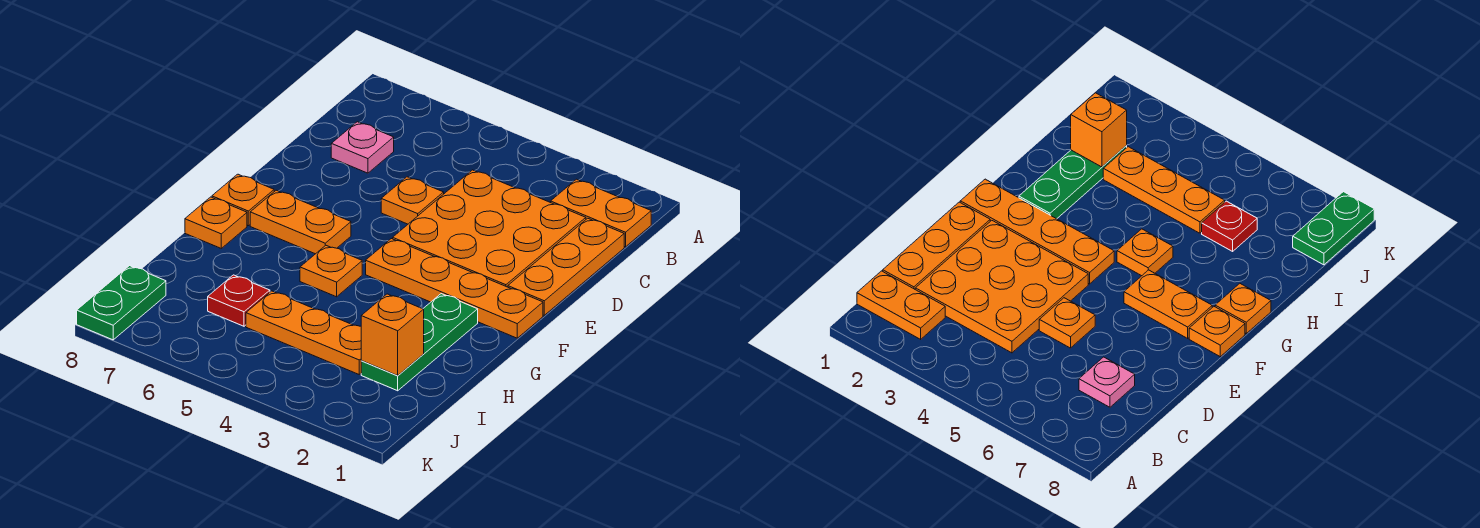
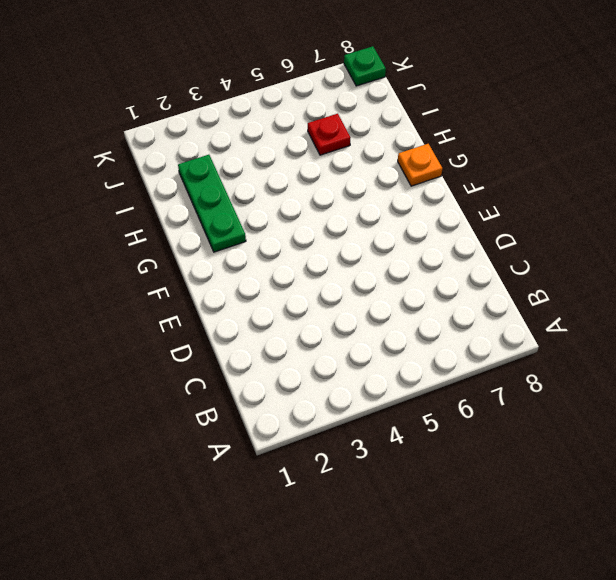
green plate K8 level 1 -> green plate J8:K8 level 1
none -> orange plate B1:B2 level 1
none -> orange plate C1:E1 level 1
none -> orange plate C2:E4 level 1

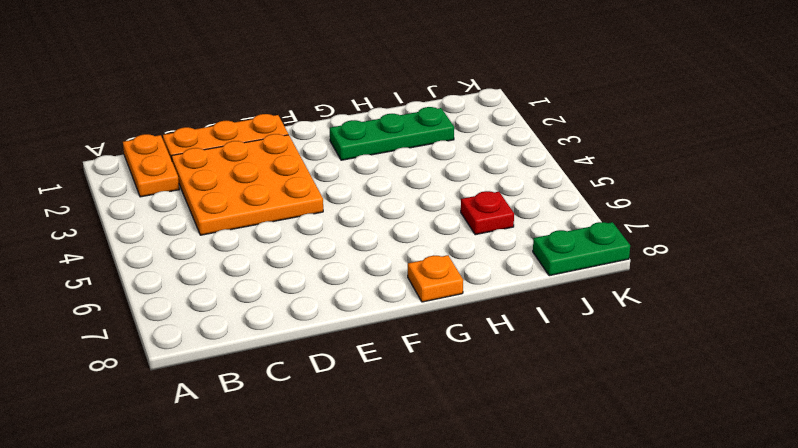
none -> pink plate C7 level 1
none -> orange plate D5 level 1
none -> orange plate F1:F4 level 1

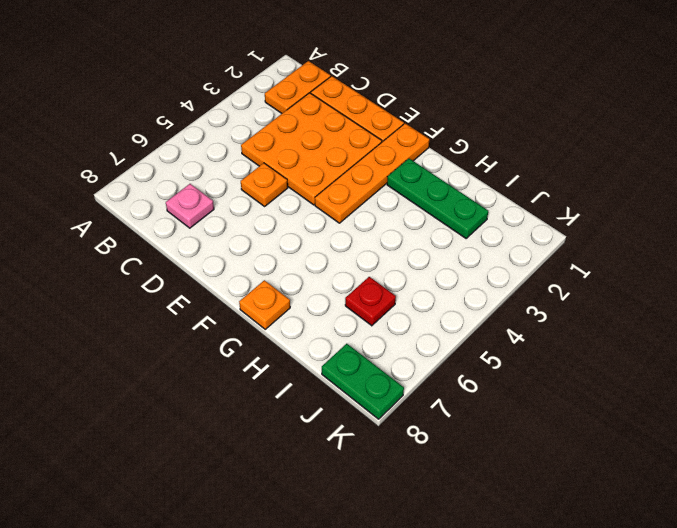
none -> orange plate F6:F7 level 1
none -> orange plate F8 level 1
none -> orange plate G5 level 1

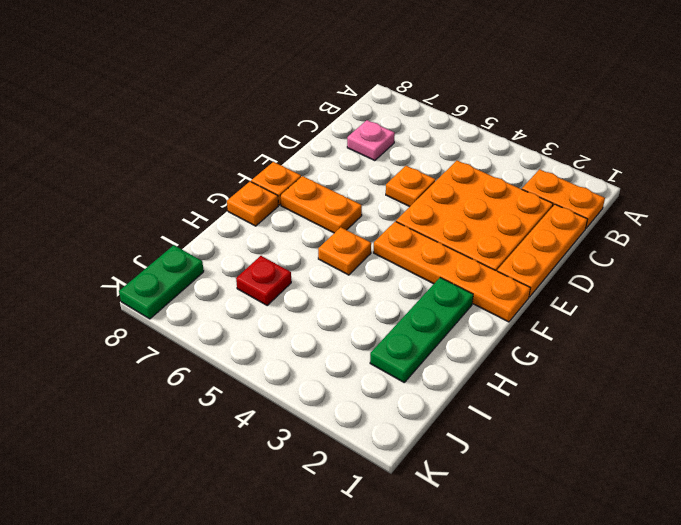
none -> orange plate I3:I5 level 1
none -> orange brick I2 level 2

